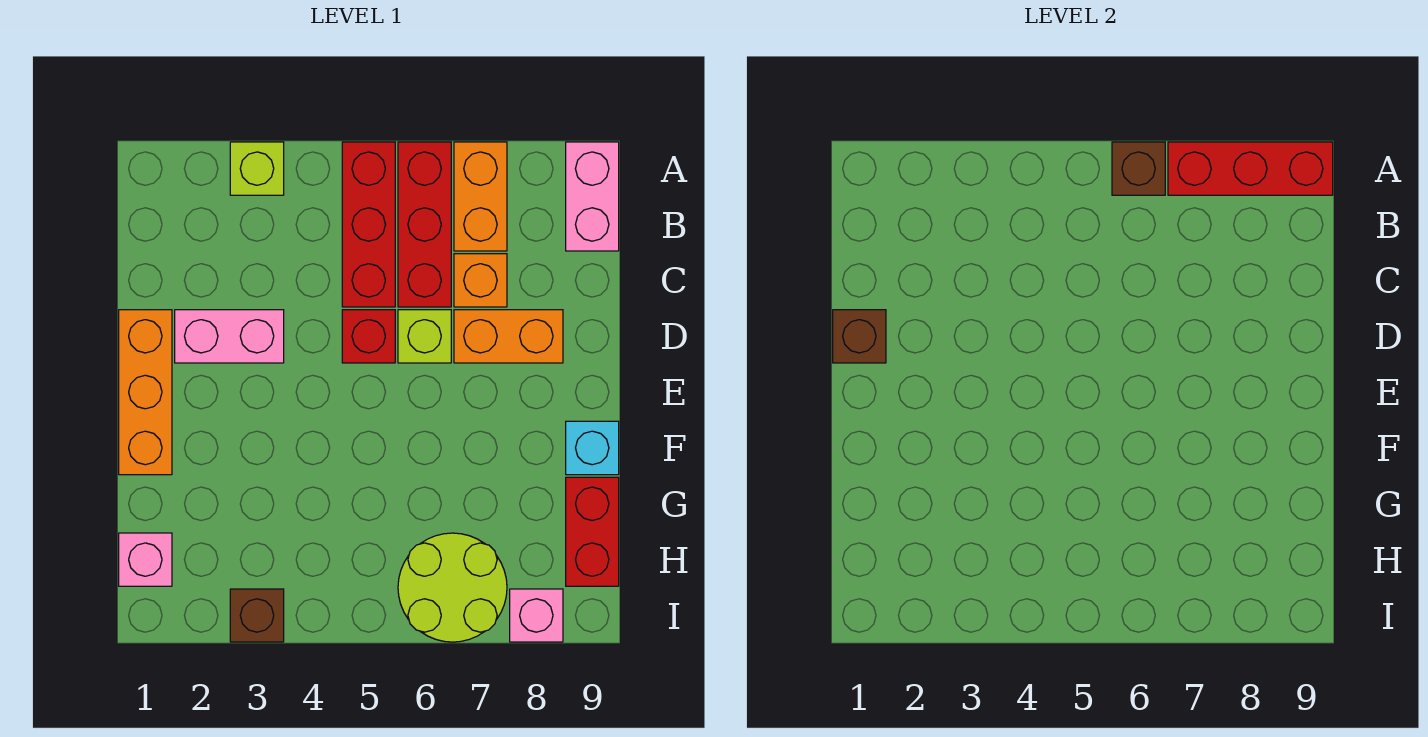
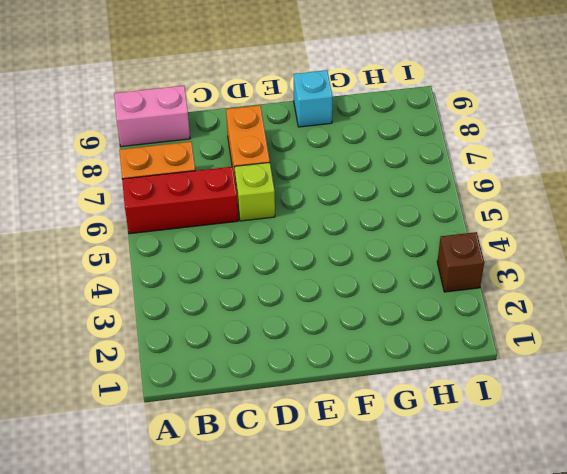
none -> lime brick A3 level 1
none -> red brick A5:C5 level 1
none -> orange brick C7 level 1

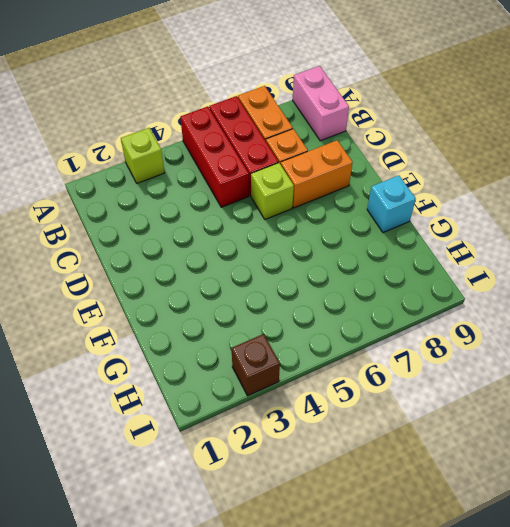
none -> orange brick D1:F1 level 1
none -> pink brick D2:D3 level 1
none -> red brick D5 level 1

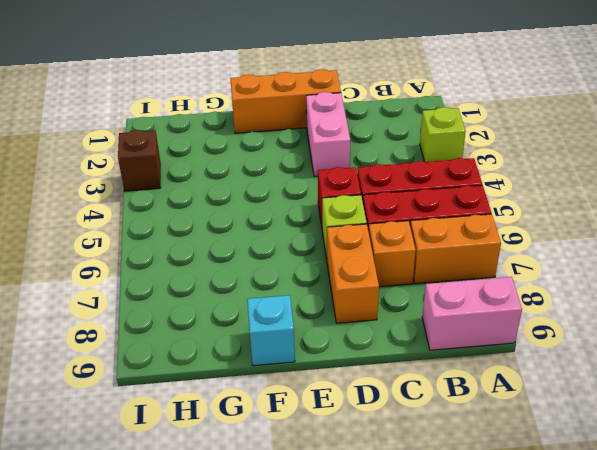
none -> red brick G9:H9 level 1
none -> pink brick H1 level 1
none -> lime round brick H6:I7 level 1

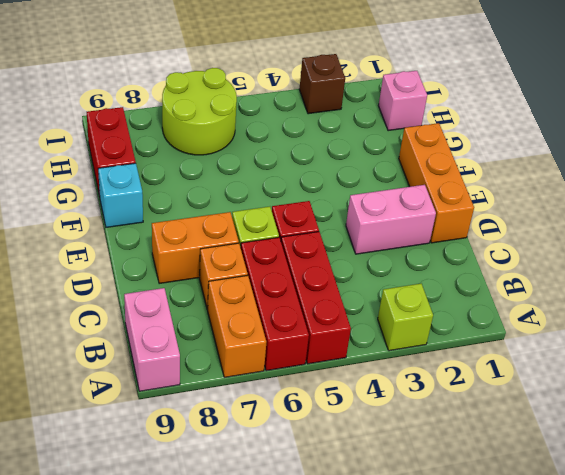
none -> pink brick I8 level 1
none -> brown brick A6 level 2
none -> red brick A7:A9 level 2

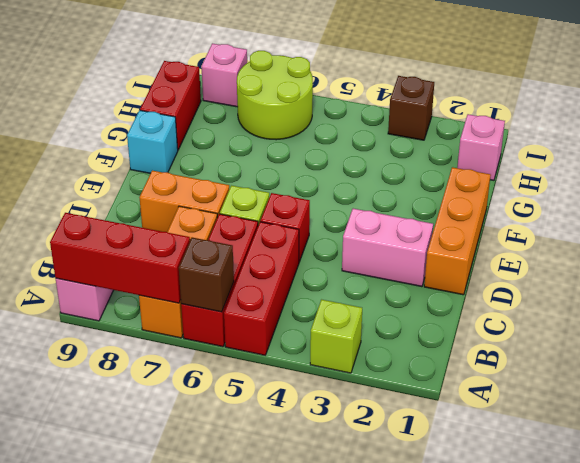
none -> brown brick D1 level 2

